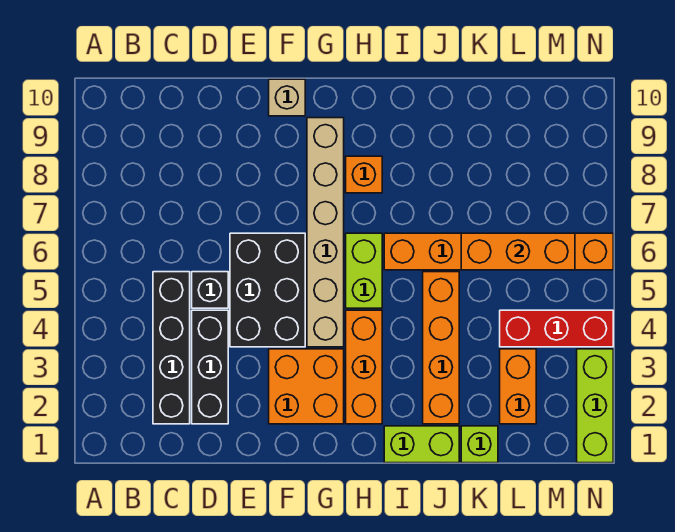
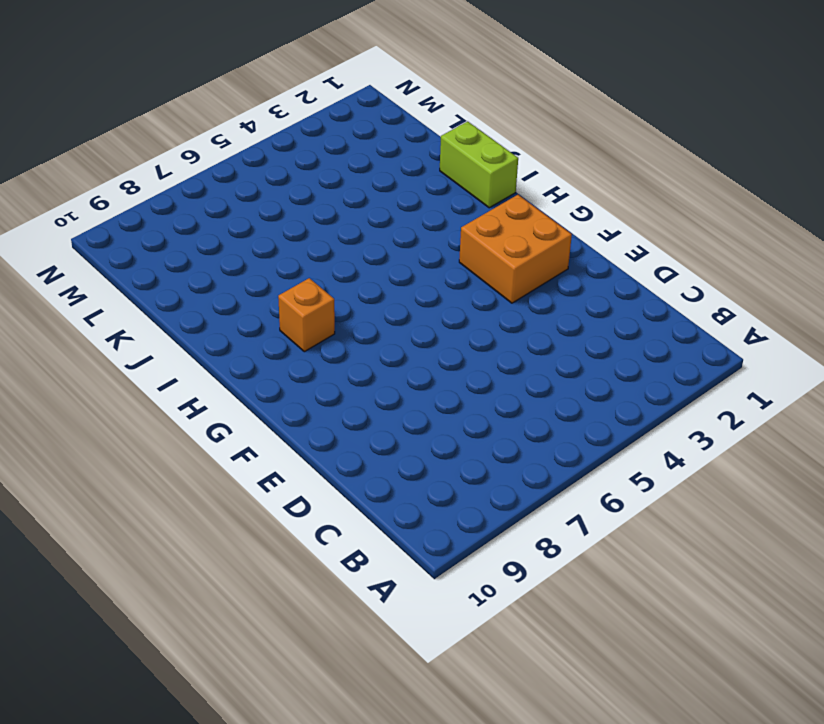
none -> black brick C2:C5 level 1
none -> black brick D2:D4 level 1
none -> black brick D5 level 1

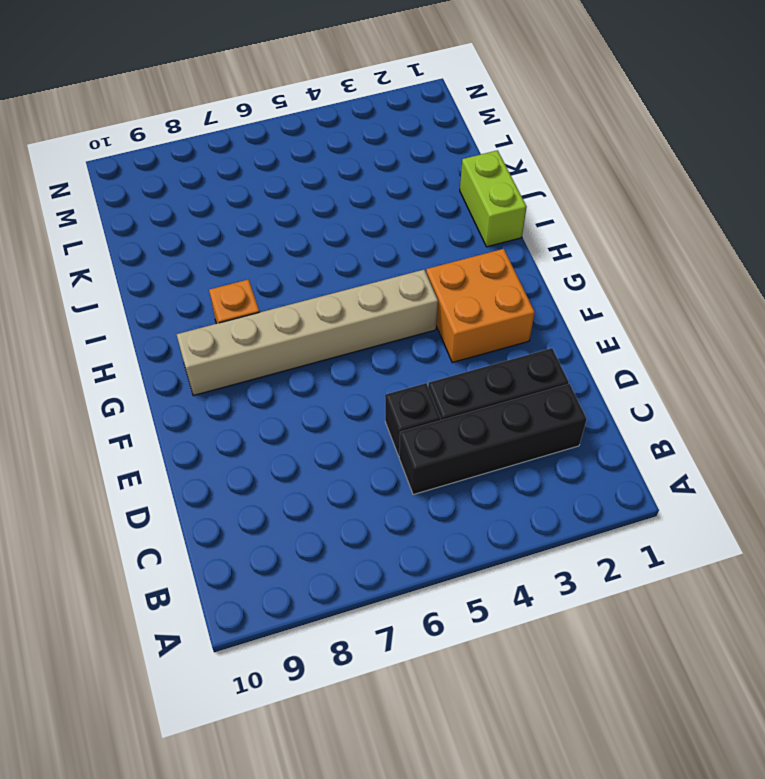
none -> black brick E4:F6 level 1
none -> tan brick F10 level 1
none -> orange brick H2:H4 level 1

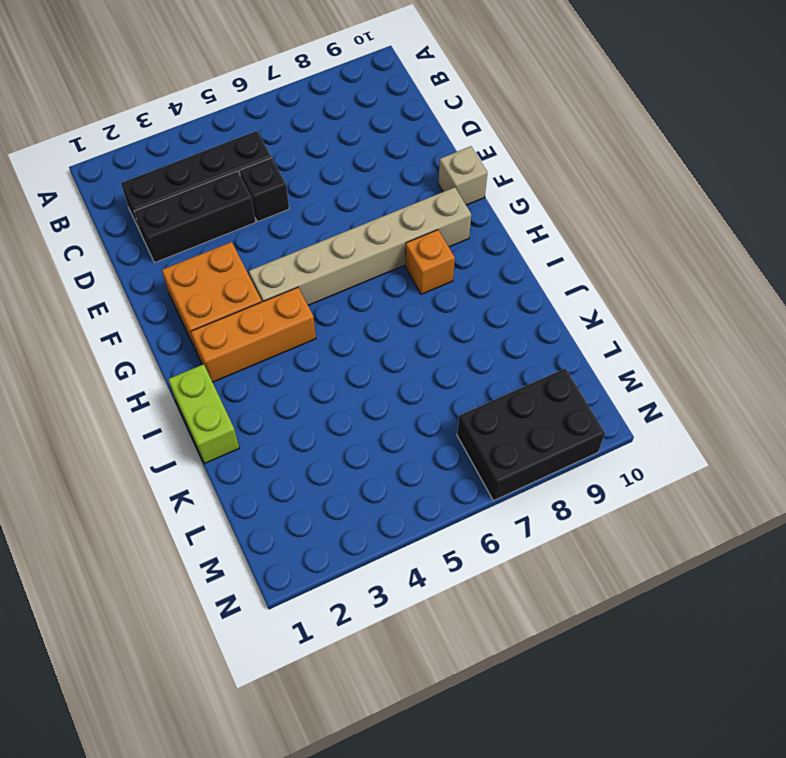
black brick M7:N9 level 1 -> black brick E4:F6 level 1
none -> lime brick H5:H6 level 1
none -> orange brick I6:N6 level 1
none -> orange brick J2:J5 level 1

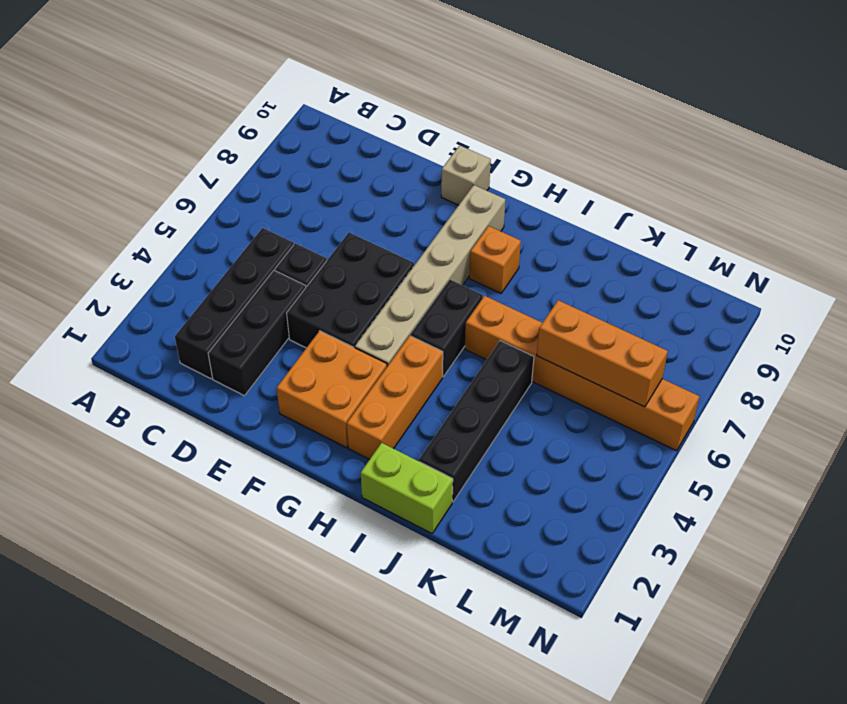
black brick H5:H6 level 1 -> lime brick H5:H6 level 1
black brick J2:J5 level 1 -> orange brick J2:J5 level 1
none -> lime brick K1 level 1
none -> orange brick L2:L3 level 1
none -> red brick L4:N4 level 1

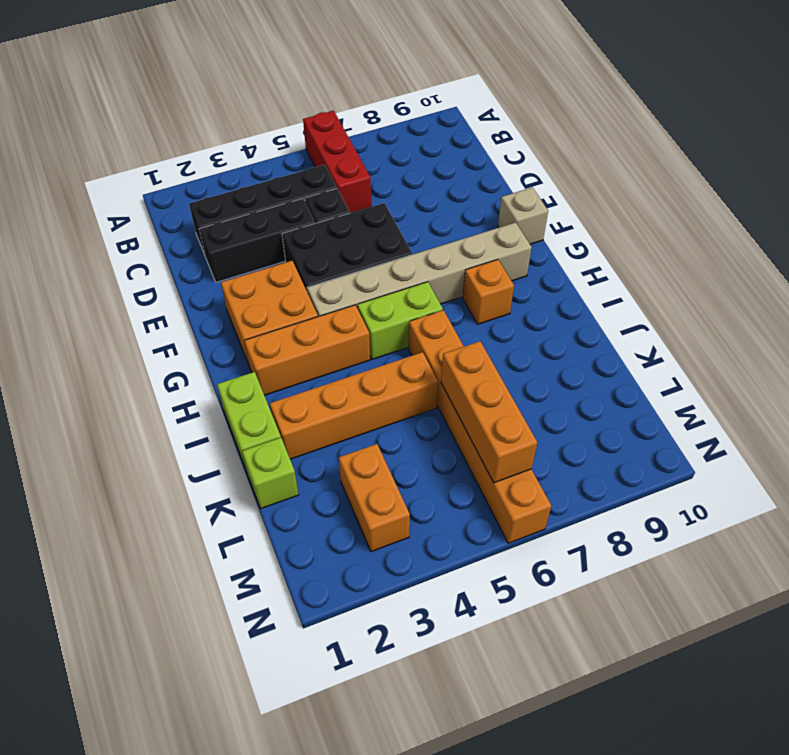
red brick A6:C6 level 1 -> red brick L4:N4 level 1
orange brick L3:M3 level 1 -> orange brick L2:L3 level 1
none -> lime brick N1:N3 level 1

